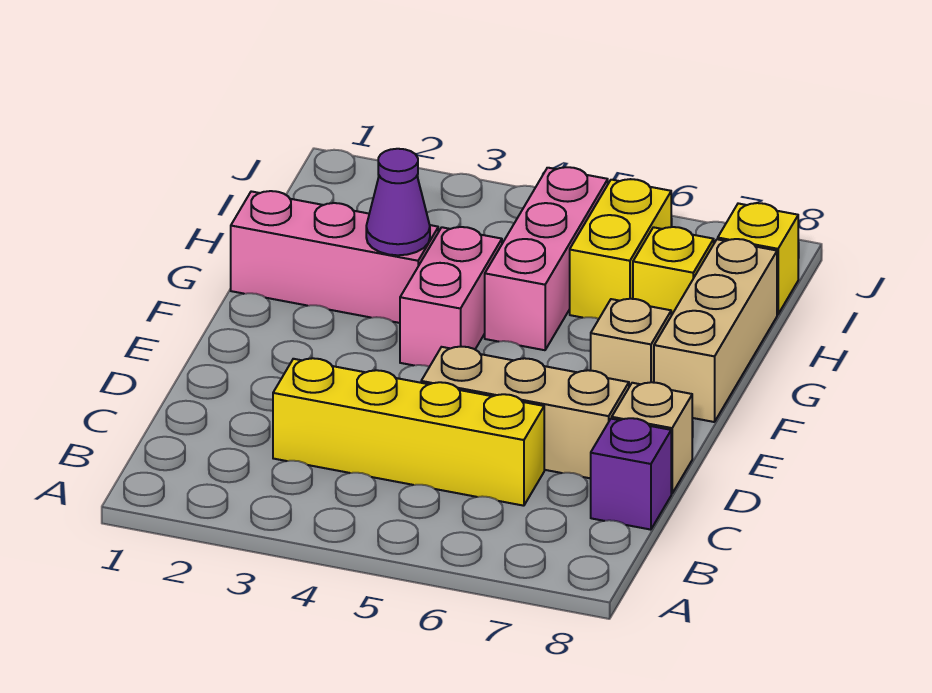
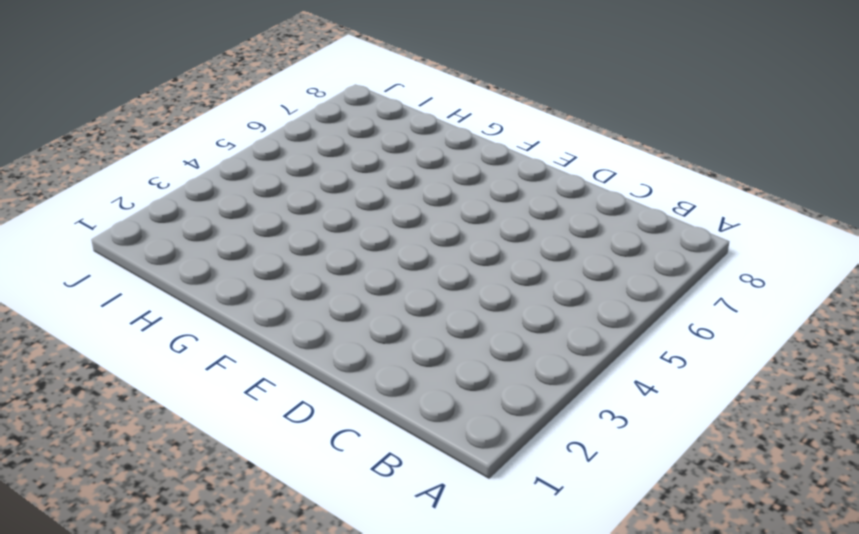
none -> yellow brick C3:C6 level 1
none -> purple brick C8 level 1
none -> tan brick D5:D7 level 1

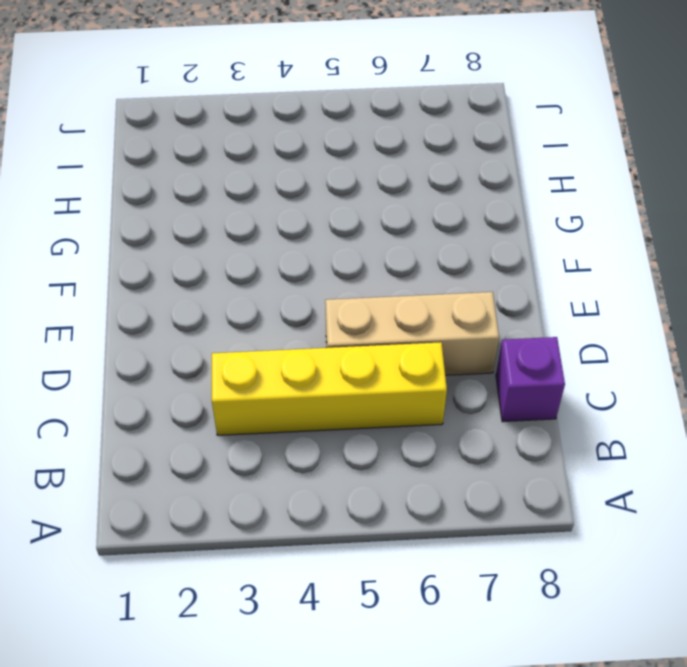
none -> tan brick D8 level 1
none -> pink brick F4:G4 level 1
none -> tan brick F7 level 1

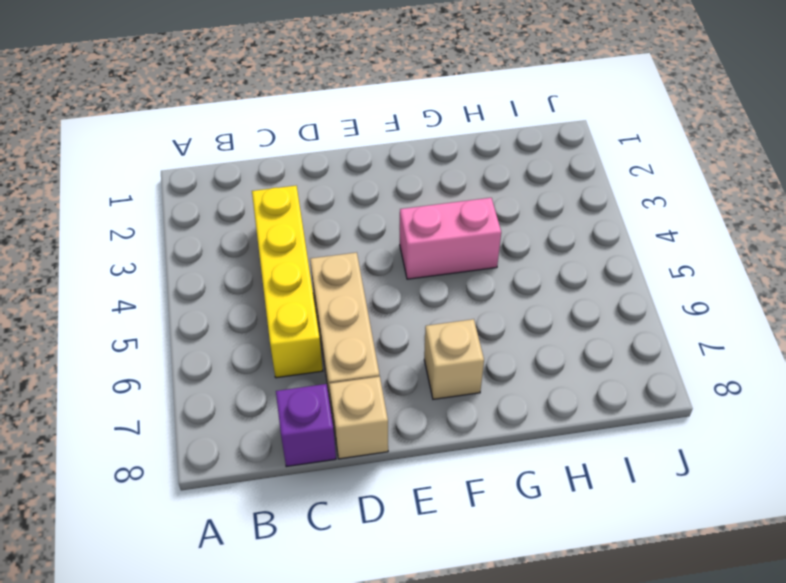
none -> tan brick F8:H8 level 1
none -> pink brick G1:G3 level 1
none -> pink brick G5:I5 level 1

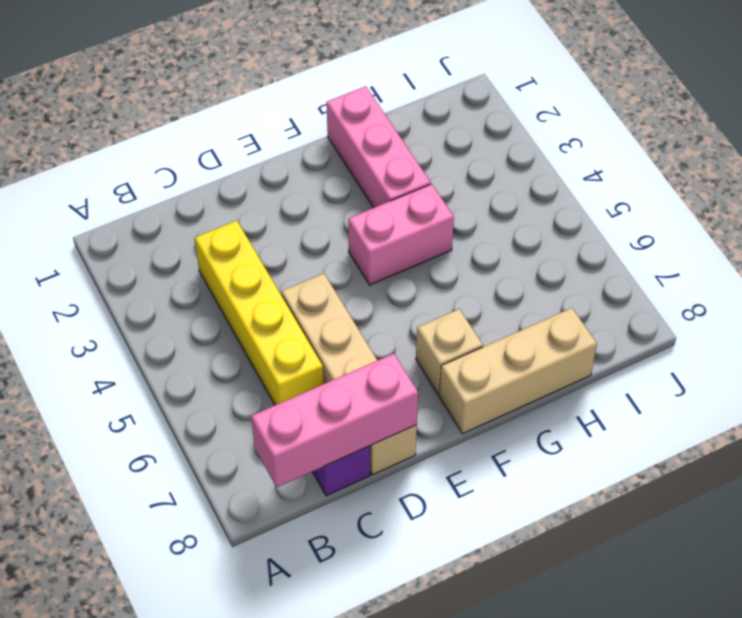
pink brick B8:D8 level 2 -> pink brick G5:I5 level 1
none -> yellow brick H6:I6 level 1
none -> yellow brick H7 level 1
none -> yellow brick I8 level 1

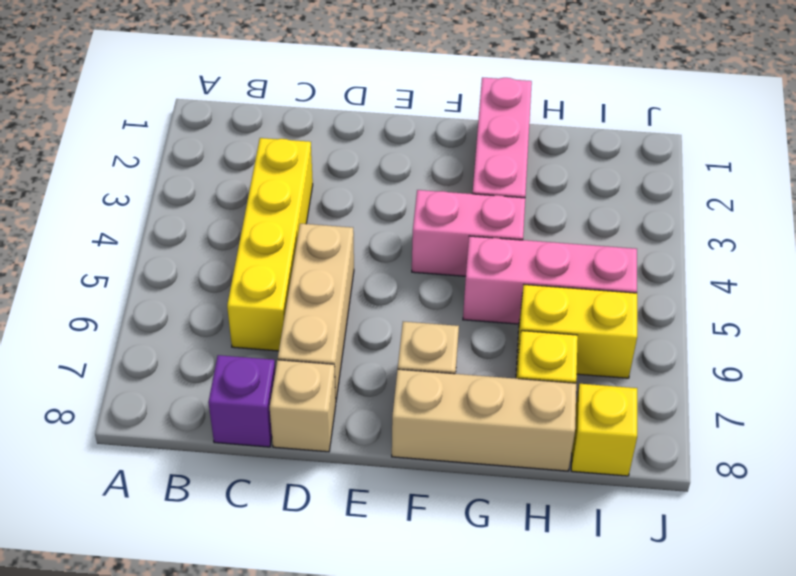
none -> purple cone G3 level 2

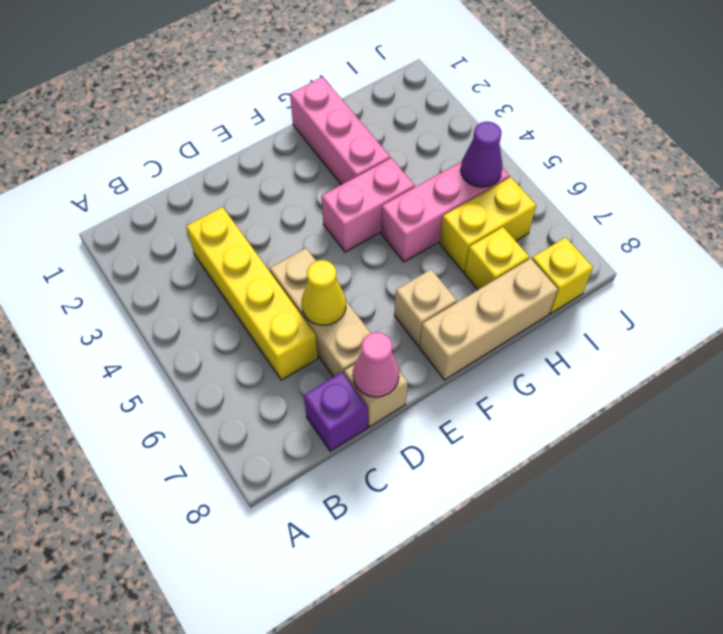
yellow cone D6 level 2 -> none
pink cone D8 level 2 -> none
purple cone I5 level 2 -> purple cone G3 level 2

